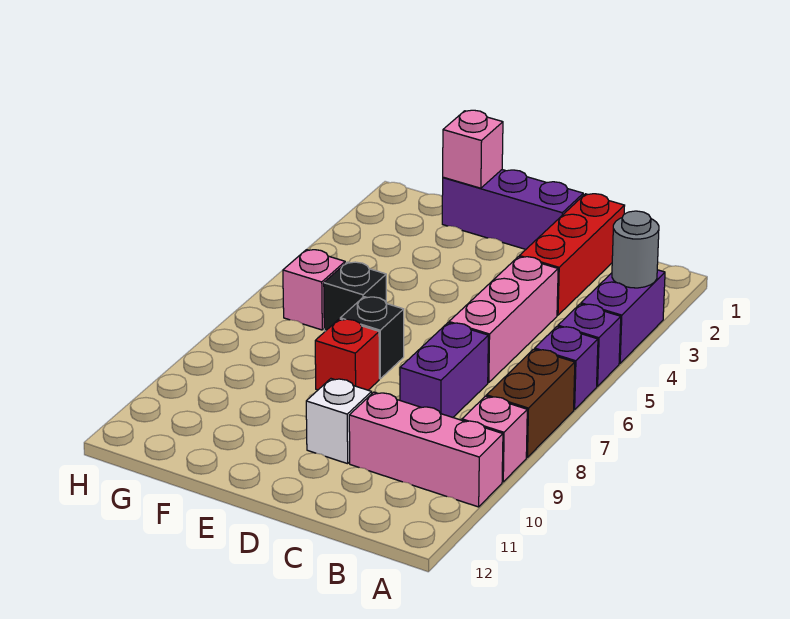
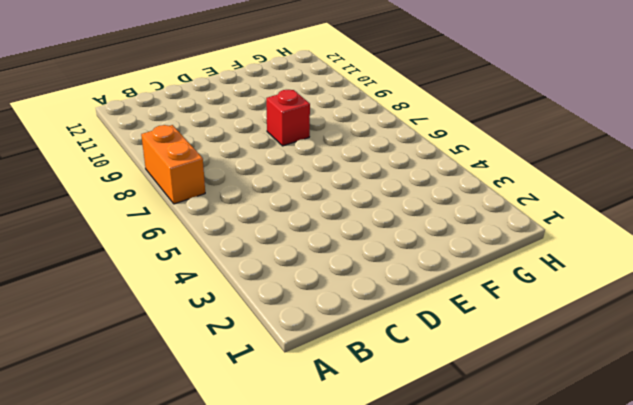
orange brick A7:A8 level 1 -> brown brick A7:A8 level 1
none -> purple brick A3:A4 level 1
none -> purple brick A5 level 1
none -> purple brick A6 level 1

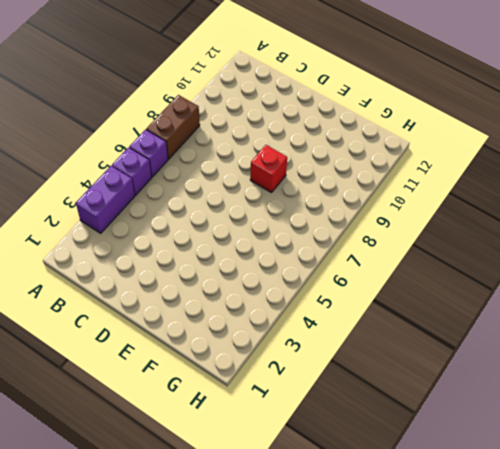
none -> pink brick A9 level 1
none -> pink brick A10:C10 level 1
none -> red brick C1:C3 level 1

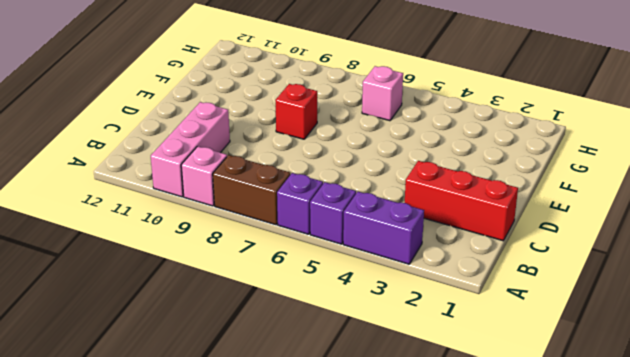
none -> pink brick C4:C6 level 1
none -> purple brick C7:C8 level 1
none -> purple brick D1:F1 level 1

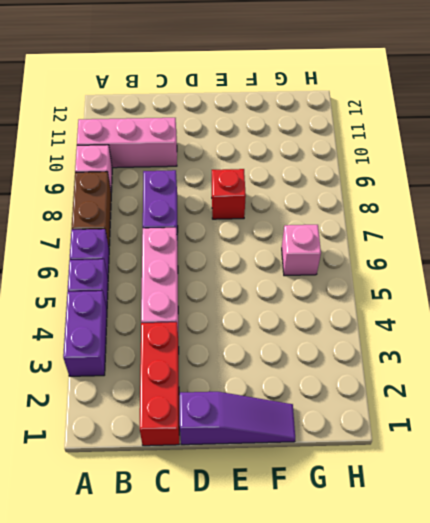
purple slope D1:F1 level 1 top D -> purple brick D1:F1 level 1
none -> white brick D10 level 1
none -> black brick E7 level 1
none -> black brick F6 level 1

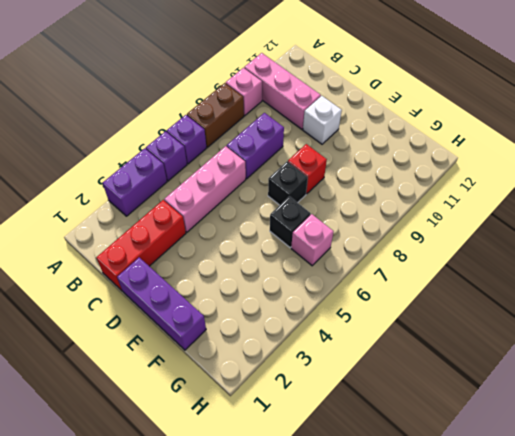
none -> grey round brick A3 level 2
none -> pink brick F1 level 2

